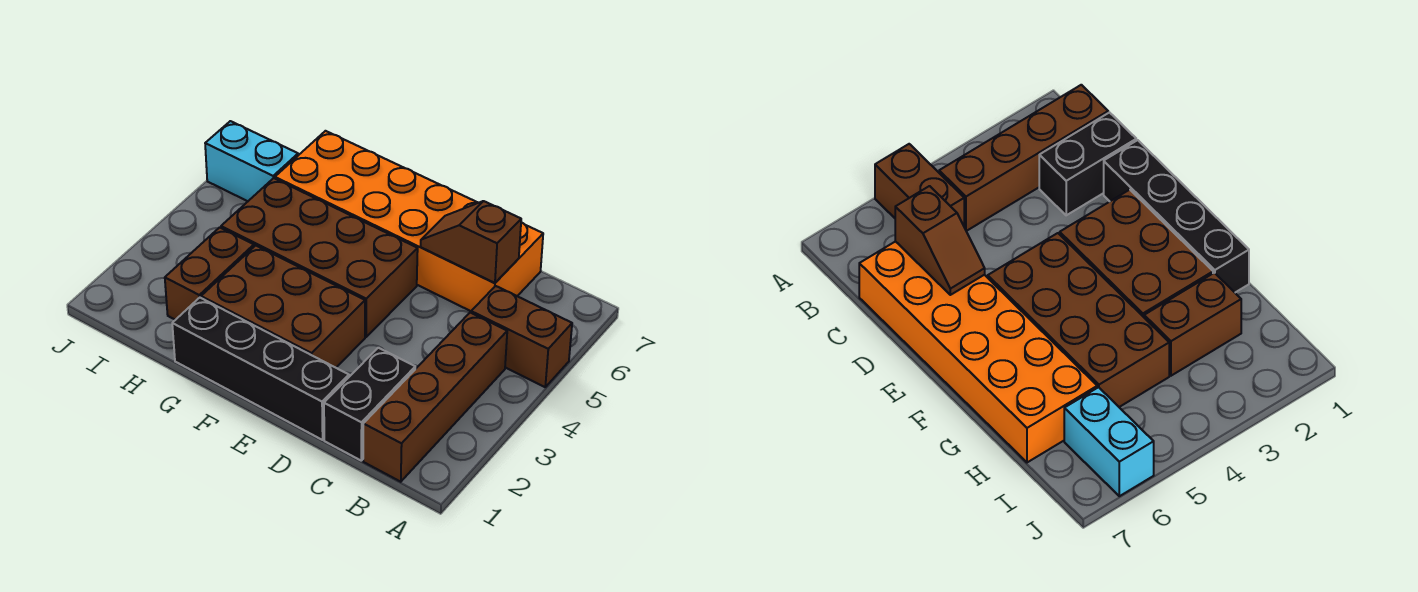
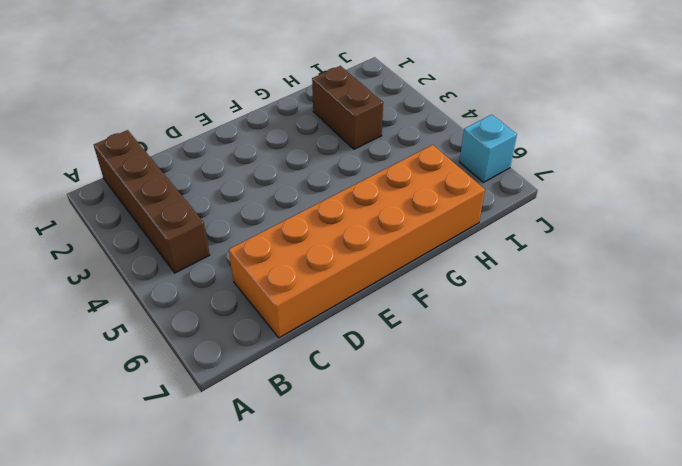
cyan brick J6 level 1 -> cyan brick I6:J6 level 1
none -> brown brick A5:B5 level 1
none -> black brick C1:C2 level 1

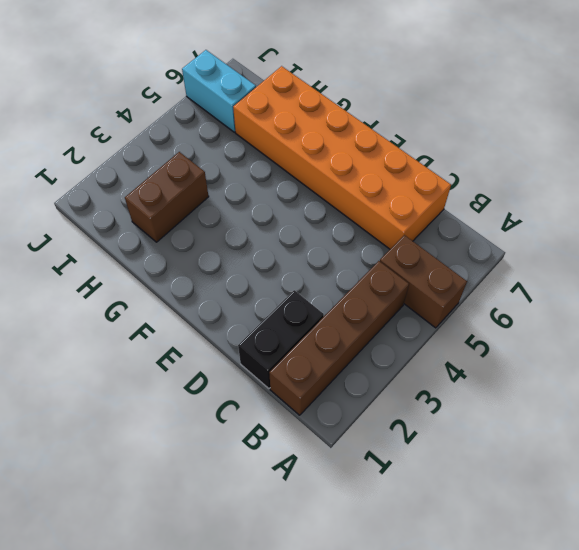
none -> black brick D1:G1 level 1
none -> brown brick E2:G3 level 1

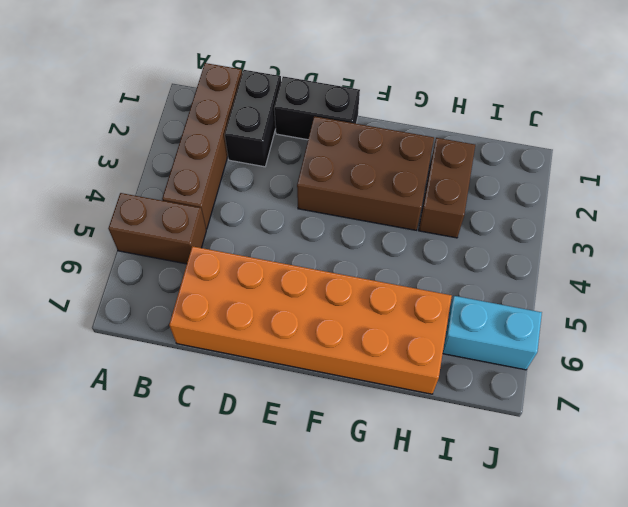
black brick D1:E1 level 1 -> black brick D1:G1 level 1
none -> brown brick E4:H5 level 1
none -> brown slope C6:D6 level 2 top C

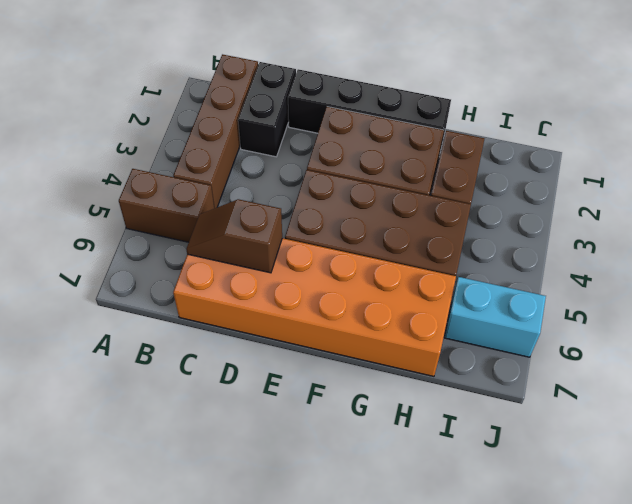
brown slope C6:D6 level 2 top D -> brown slope C6:D6 level 2 top C

